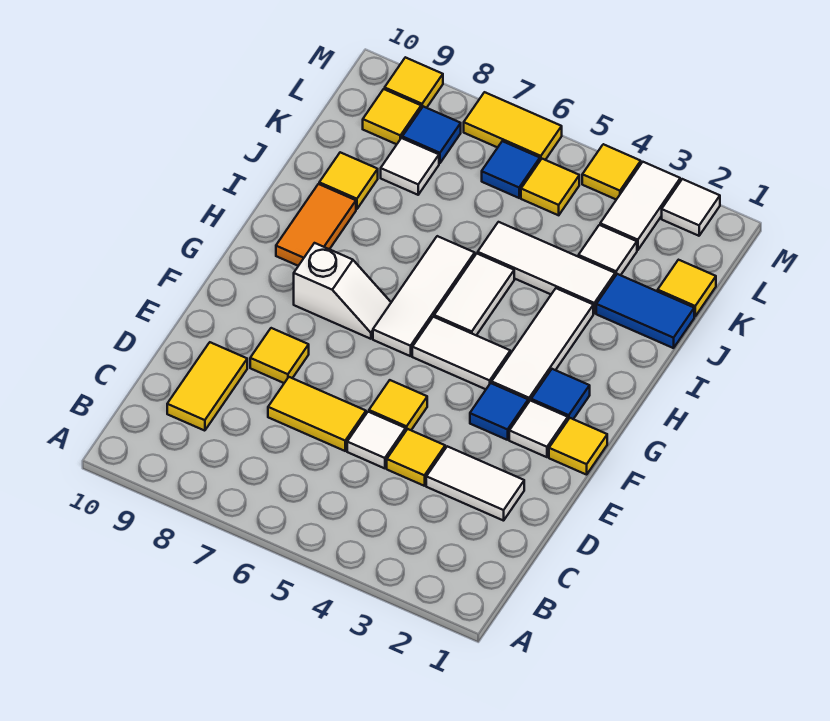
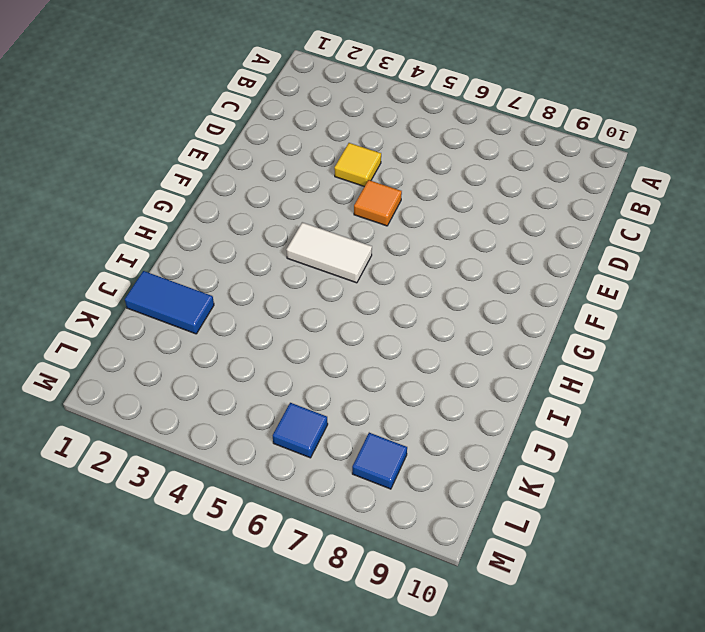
orange tile E5 level 1 -> yellow tile E5 level 1
none -> yellow tile C9:D9 level 1
none -> white tile D2:D3 level 1
none -> white tile D5 level 1
none -> yellow tile D6:D7 level 1

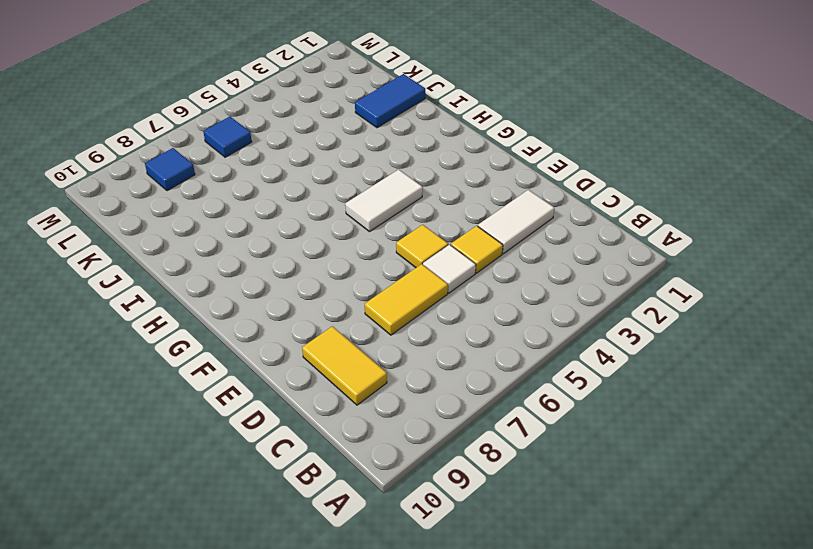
none -> yellow tile E8 level 1
none -> yellow tile F1 level 1
none -> white tile F2 level 1
none -> blue tile F3 level 1

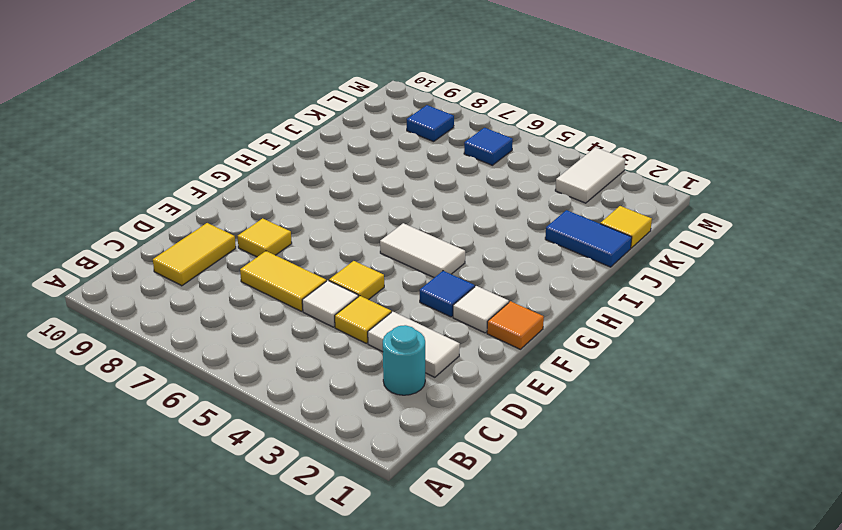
cyan round brick C2 level 1 -> none
orange tile F1 level 1 -> yellow tile F1 level 1
none -> blue tile G2 level 1
none -> white tile G3:I3 level 1
none -> white tile G6:I6 level 1
none -> white slope G7:G8 level 1 top 8

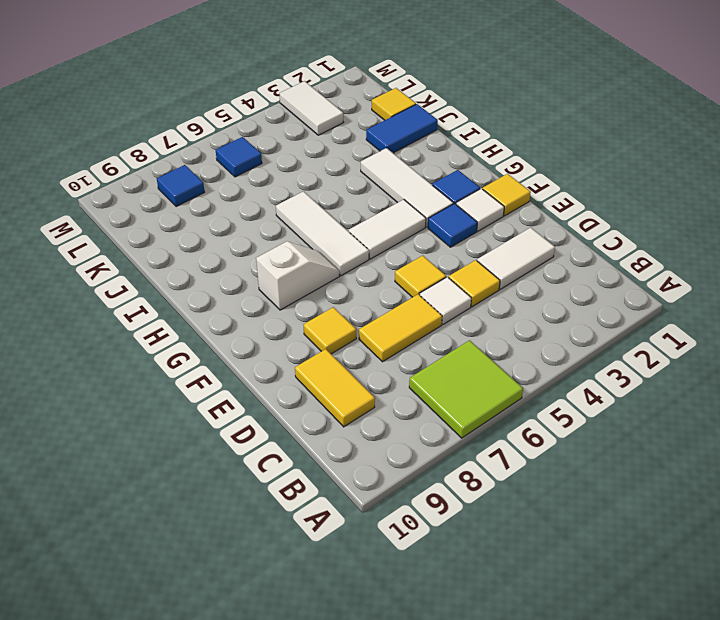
lime tile A6:B7 level 1 -> none
none -> white tile H5:I5 level 1
none -> orange tile H9:I9 level 1
none -> white tile J3:J5 level 1
none -> yellow tile J9 level 1

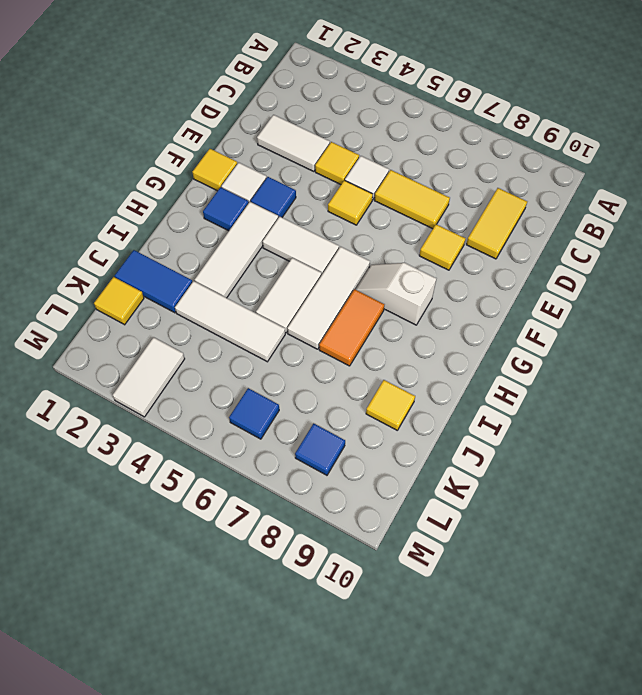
orange tile H7:I7 level 1 -> orange tile H9:I9 level 1
none -> white tile K3 level 1
none -> white tile K8 level 1
none -> yellow tile L5 level 1
none -> yellow tile L9 level 1

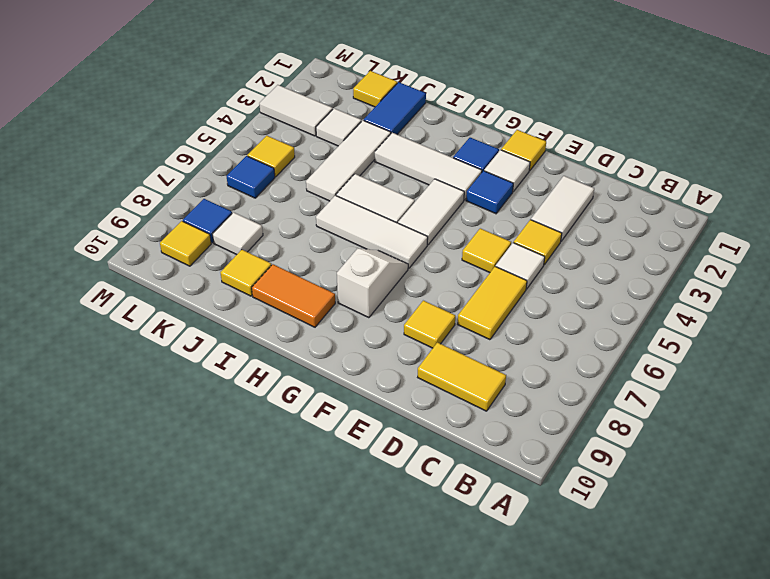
none -> white tile M2 level 1
none -> yellow tile M4 level 1
none -> yellow tile M6:M7 level 1
none -> yellow tile M9 level 1

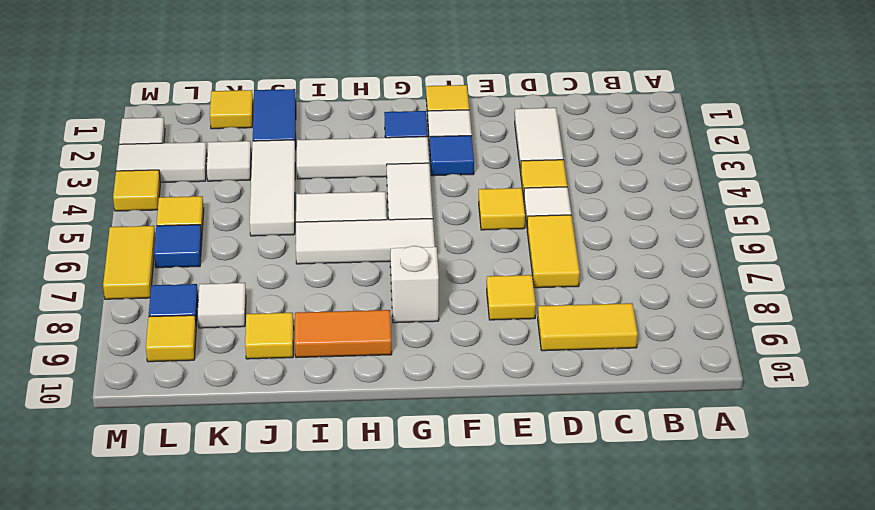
none -> yellow tile M9 level 1

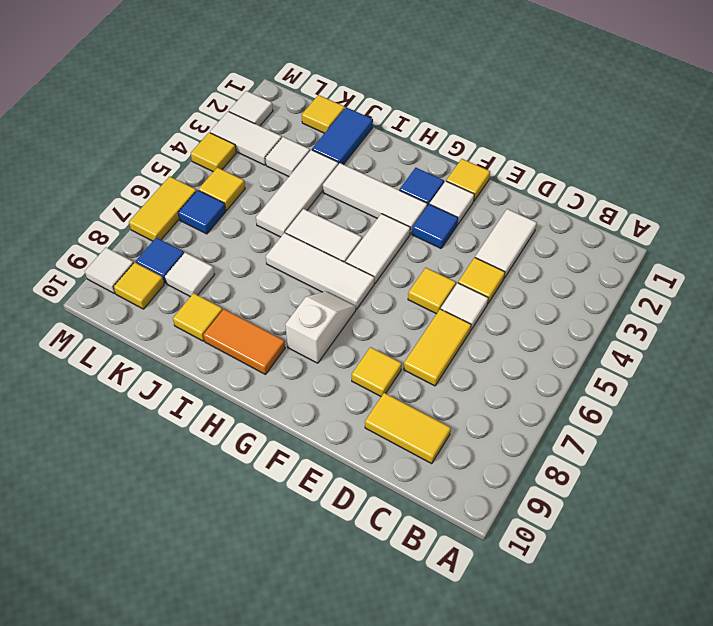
white tile M9 level 1 -> yellow tile M9 level 1

